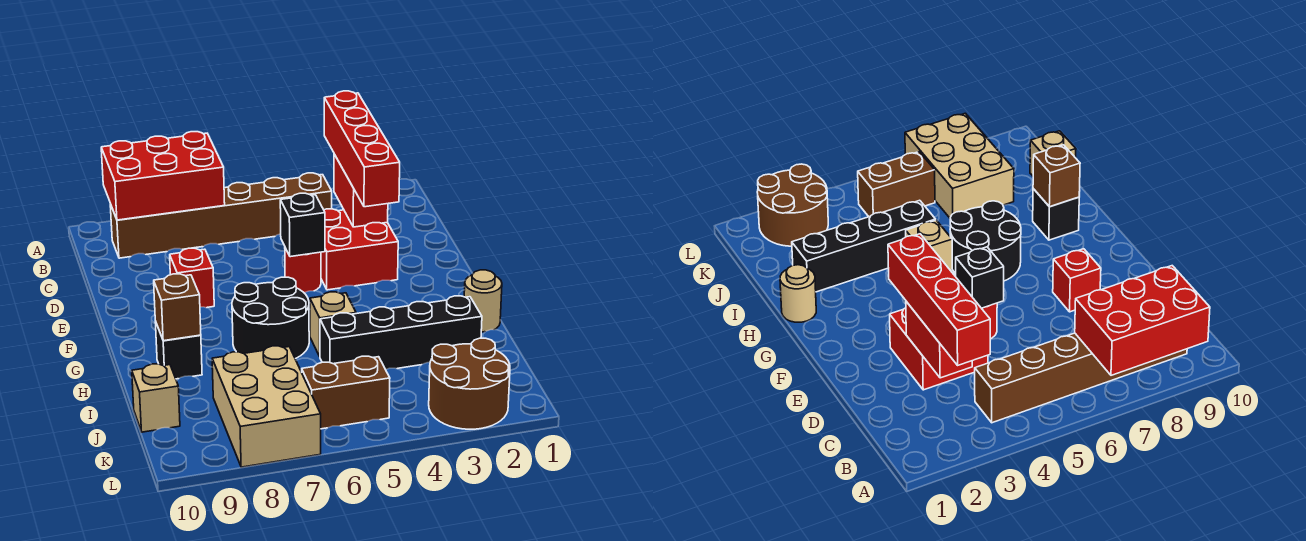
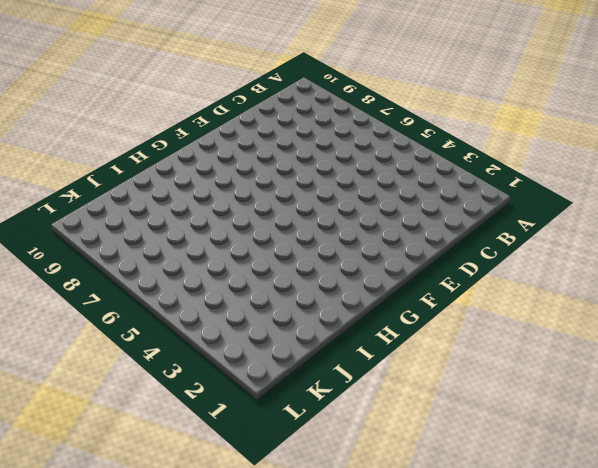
none -> brown brick B4:B9 level 1
none -> red brick D3:E4 level 1
none -> red round brick E5 level 1

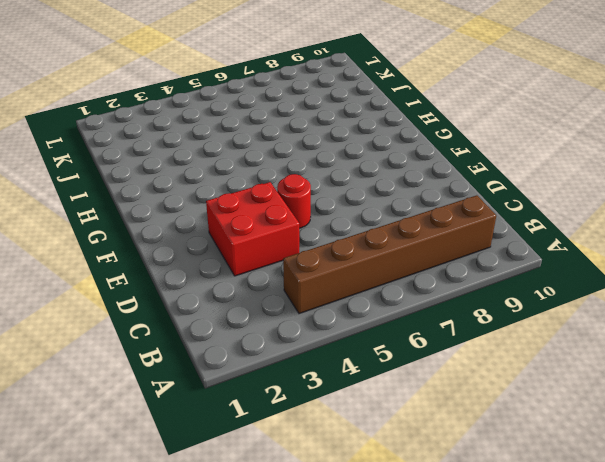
none -> red brick E8 level 1
none -> black round brick G6:H7 level 1
none -> tan round brick H1 level 1

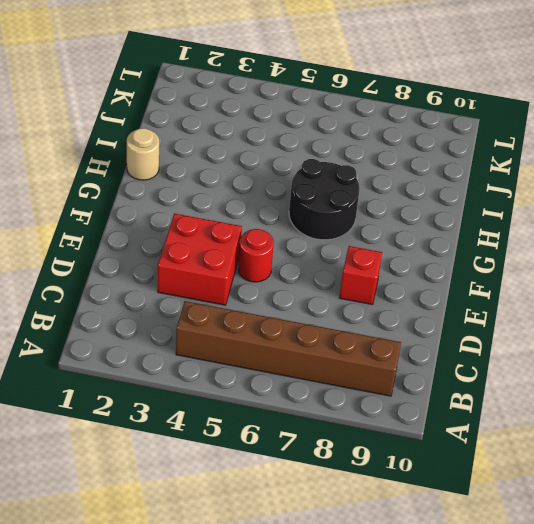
none -> tan brick H5 level 1
none -> black brick H9 level 1
none -> black brick I2:I5 level 1

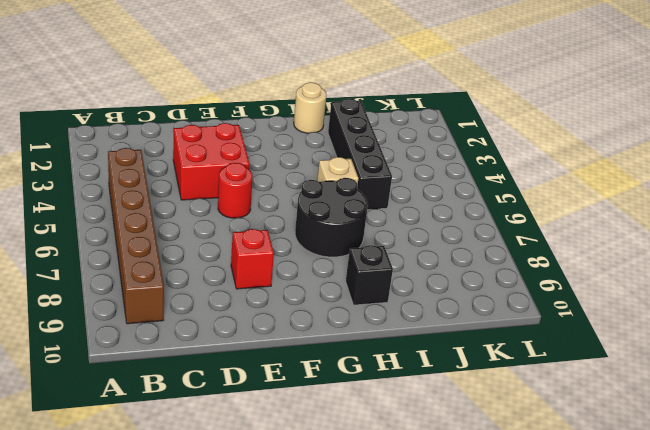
none -> tan brick J7:L8 level 1
none -> tan brick J10 level 1
none -> brown round brick K2:L3 level 1

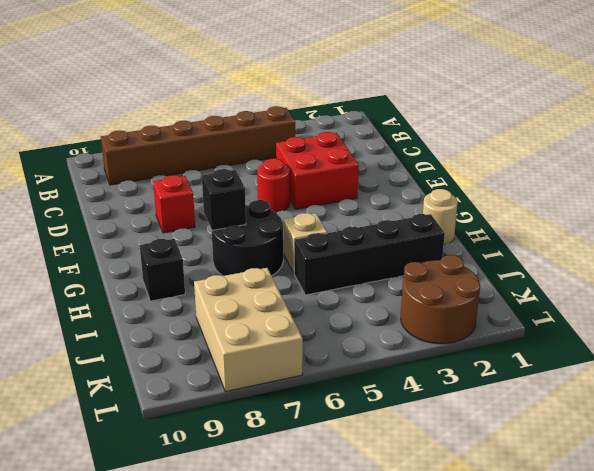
black brick G7 level 2 -> black brick E5 level 2
none -> tan brick J10 level 1
none -> brown brick K5:K6 level 1
none -> red brick A7:B9 level 2

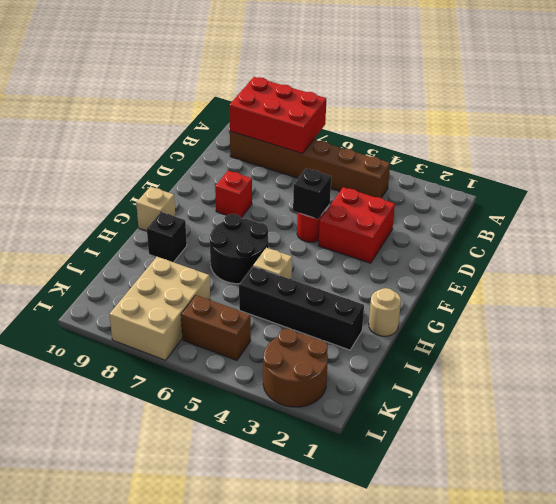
tan brick G10 level 1 -> tan brick J10 level 1
none -> red brick C3:D3 level 2
none -> brown brick H9 level 2
none -> red brick B3:E3 level 3

